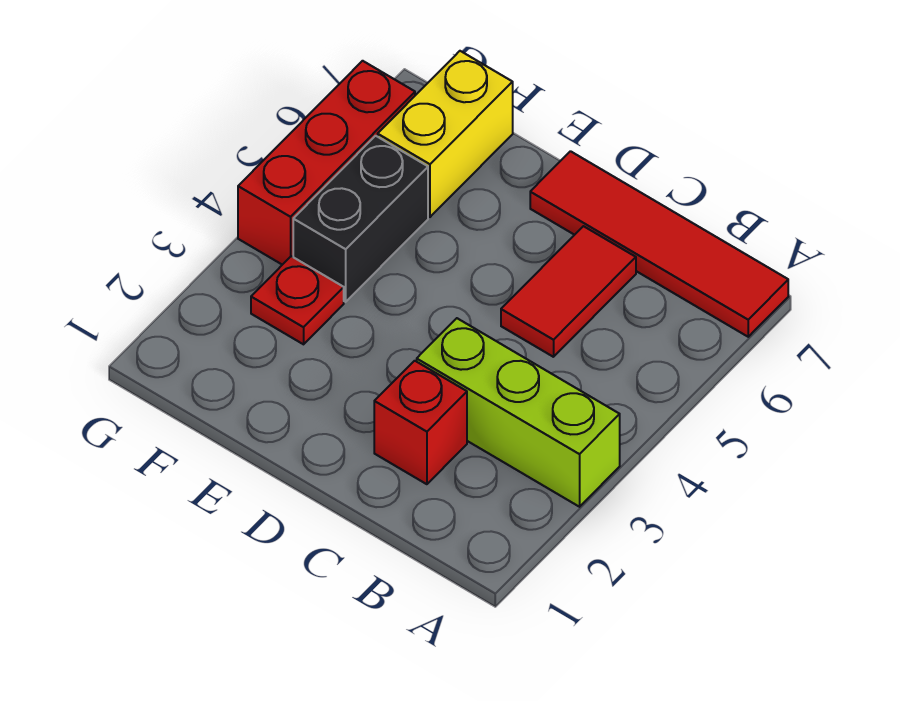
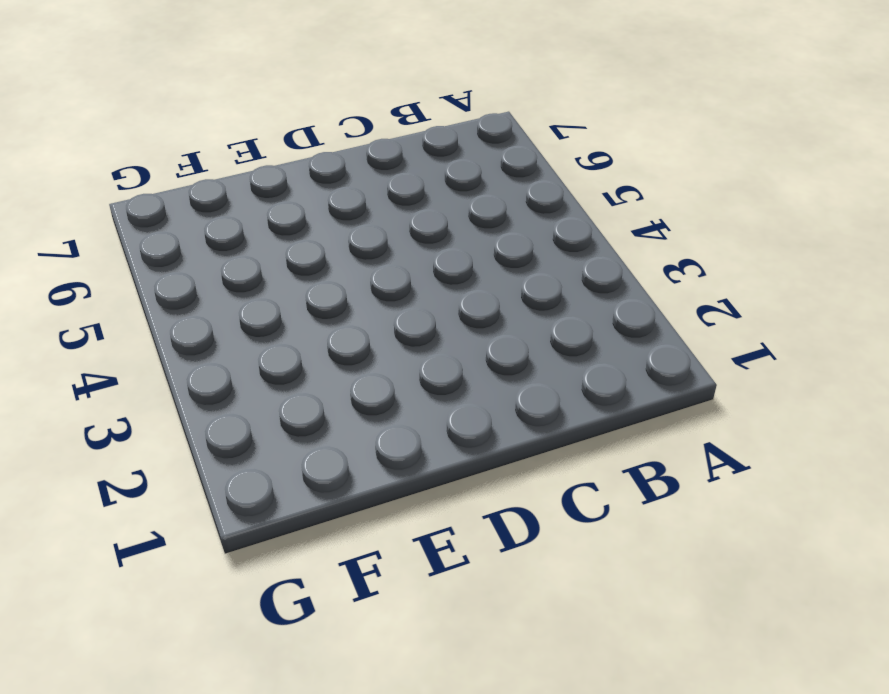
none -> lime brick A3:C3 level 1
none -> red tile A7:D7 level 1

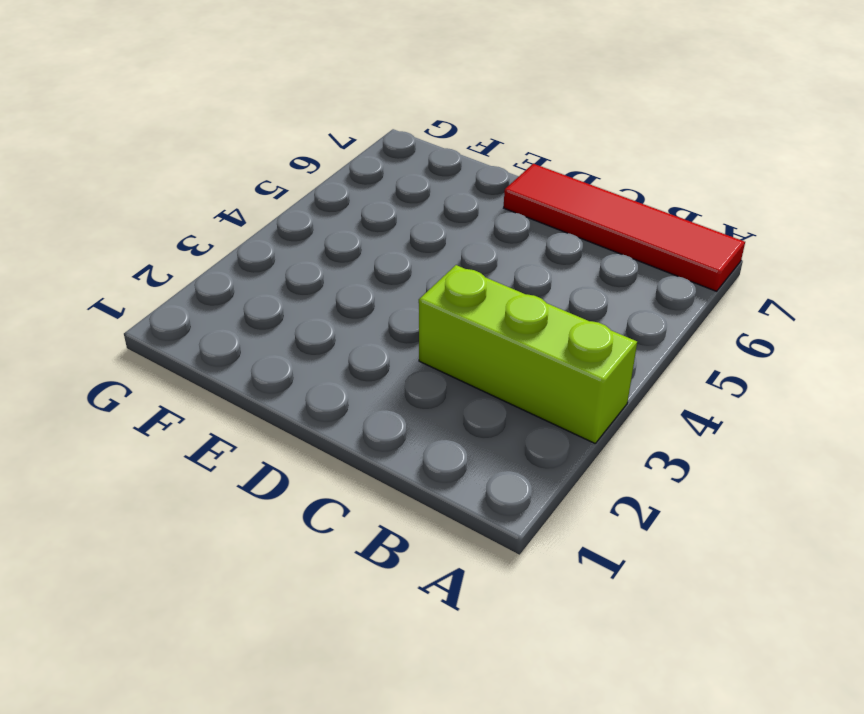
none -> red brick C2 level 1
none -> red tile C5:C6 level 1

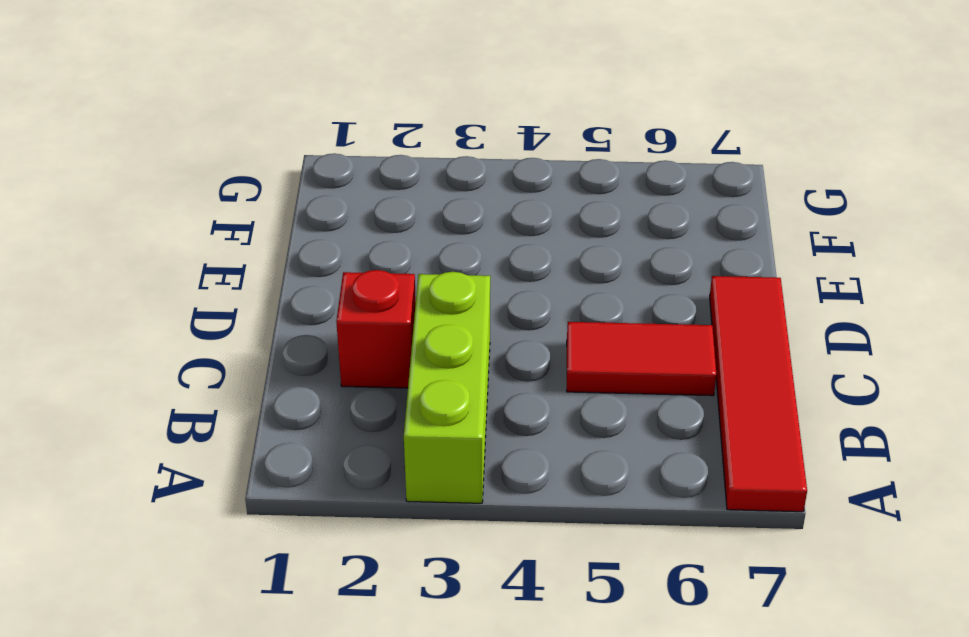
none -> red plate F3 level 1
none -> black brick F4:F5 level 1

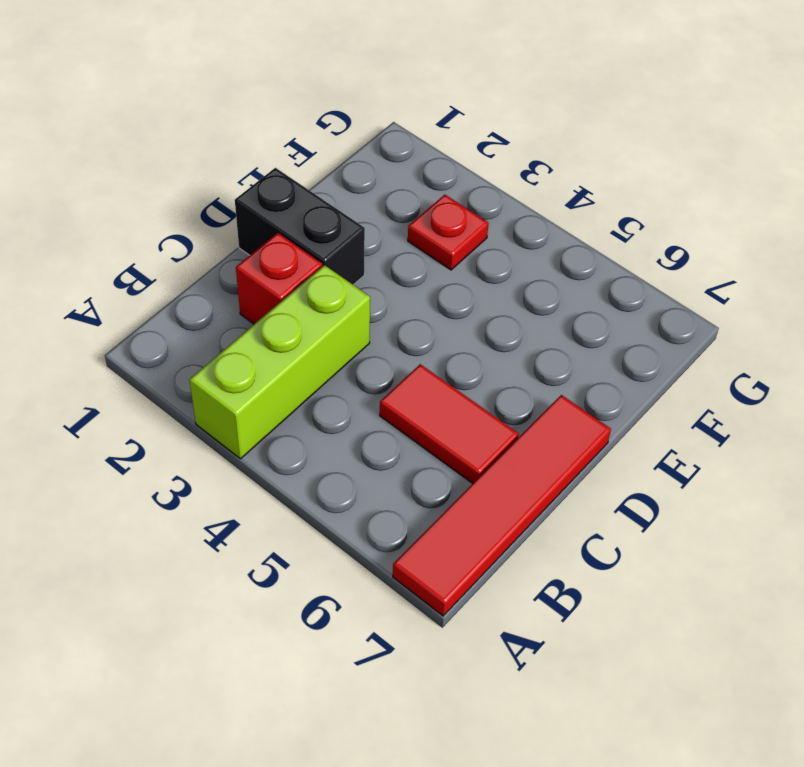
black brick D1:D2 level 1 -> black brick F4:F5 level 1
none -> yellow brick F6:F7 level 1
none -> red brick G4:G6 level 1

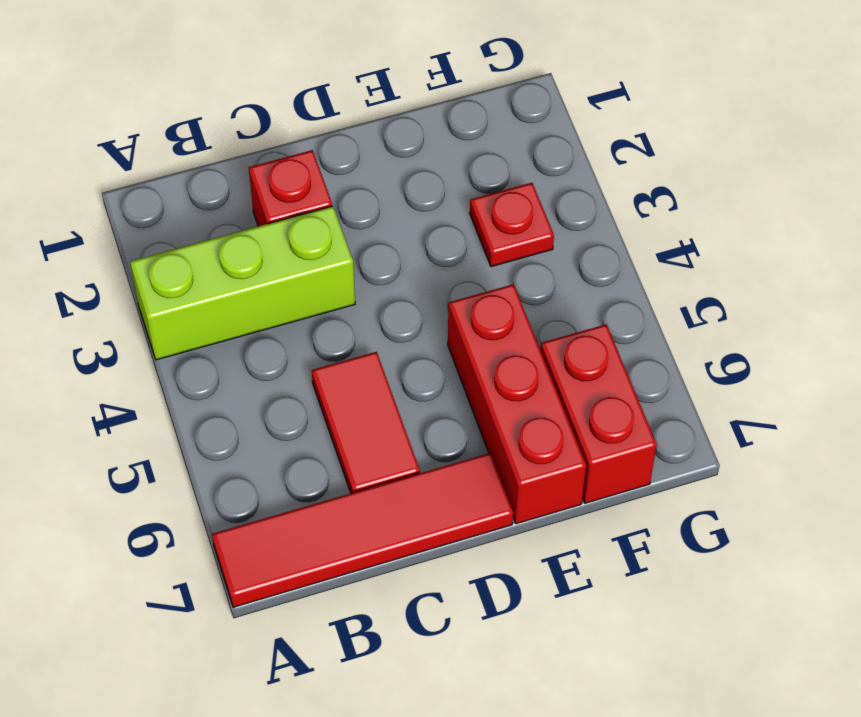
red brick E5:E7 level 1 -> red brick G4:G6 level 1
red brick F6:F7 level 1 -> yellow brick F6:F7 level 1
none -> black brick F4:F5 level 1

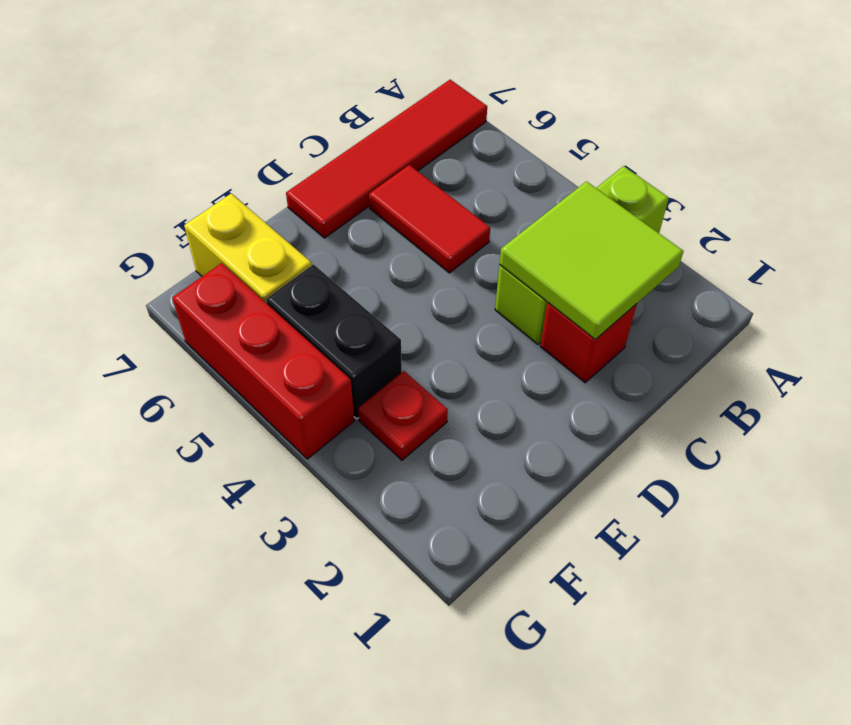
lime tile B2:C3 level 2 -> none

